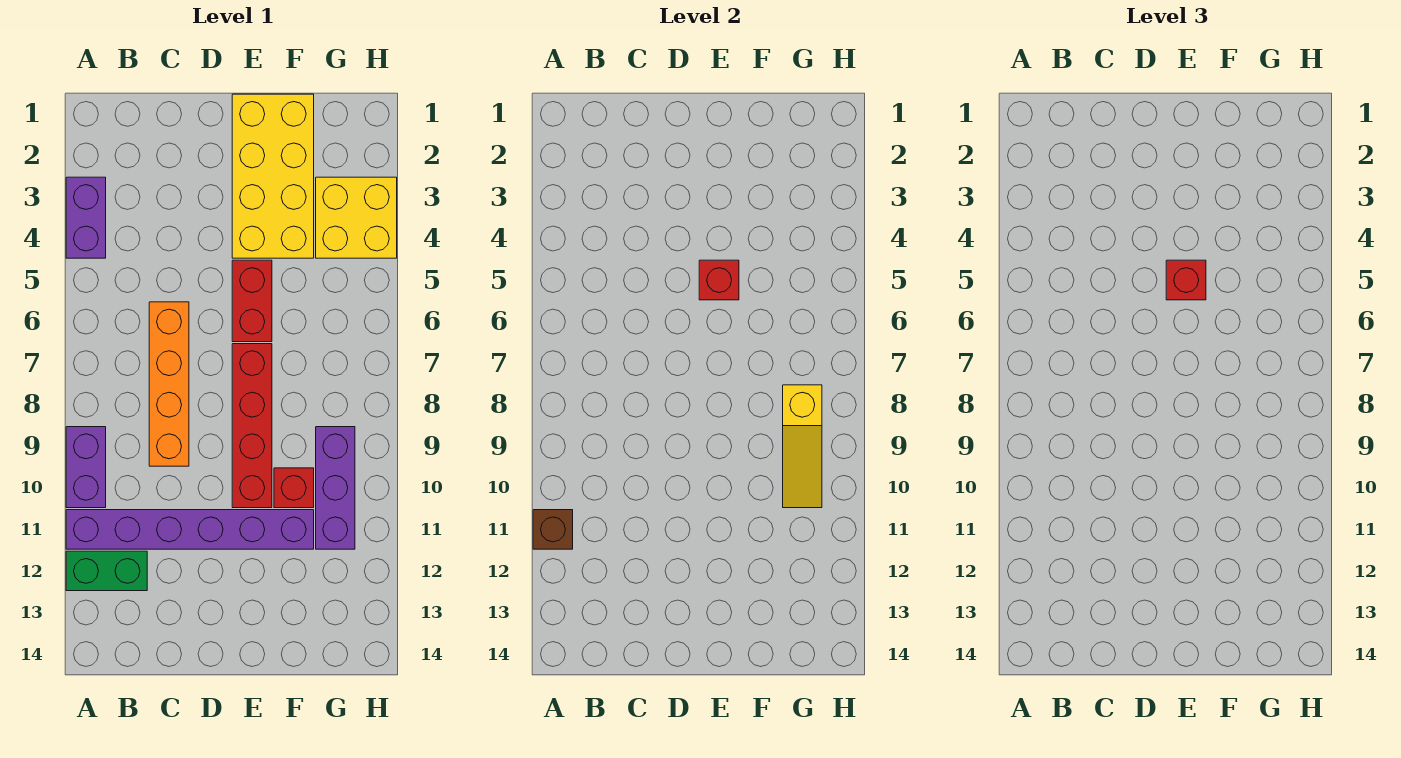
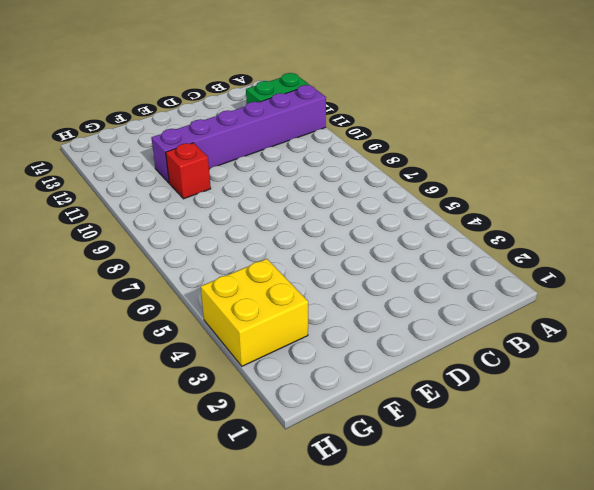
none -> purple brick A3:A4 level 1
none -> purple brick A9:A10 level 1
none -> orange brick C6:C9 level 1

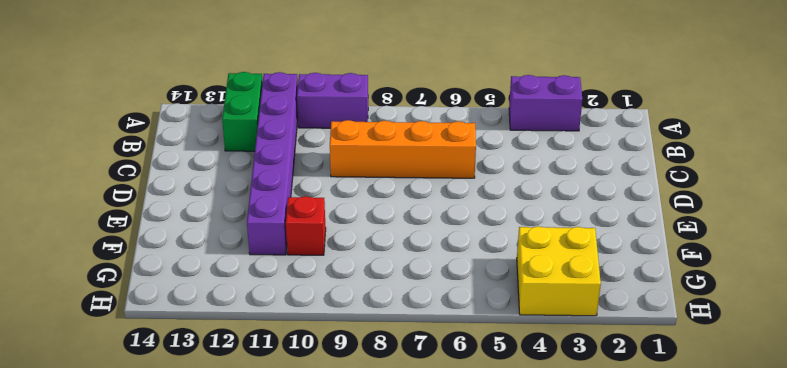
none -> yellow brick E1:F4 level 1
none -> red brick E5:E6 level 1
none -> red brick E7:E10 level 1

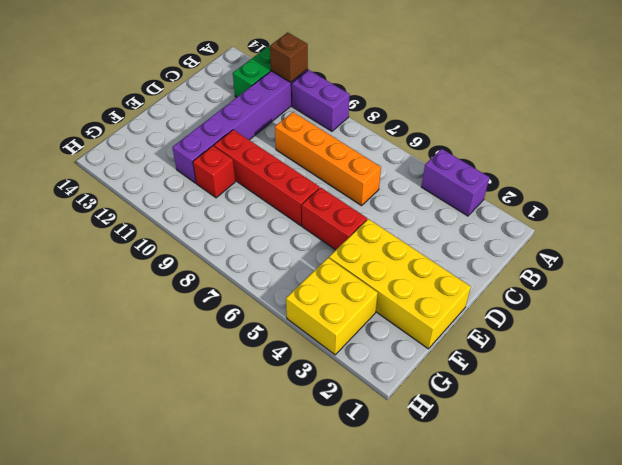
none -> purple brick G9:G11 level 1
none -> red brick E5 level 2
none -> yellow slope G8:G10 level 2 top 8

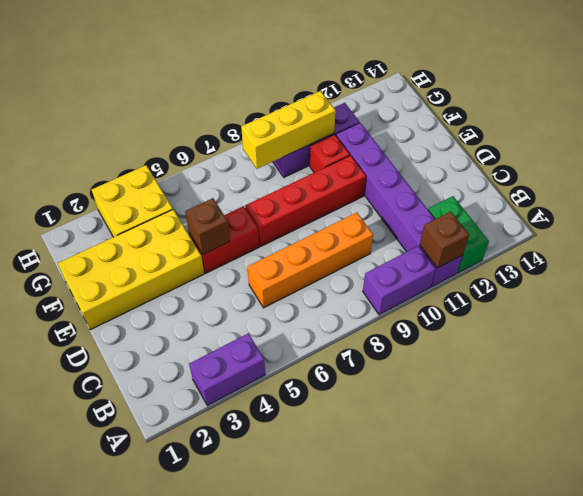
brown brick E5 level 2 -> red brick E5 level 2
yellow brick G8:G10 level 2 -> yellow slope G8:G10 level 2 top 8
none -> red brick E5 level 3

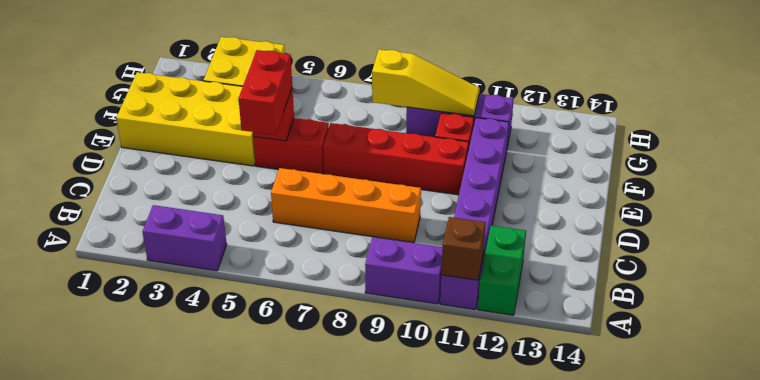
red brick D5:E5 level 3 -> red brick E5 level 3

